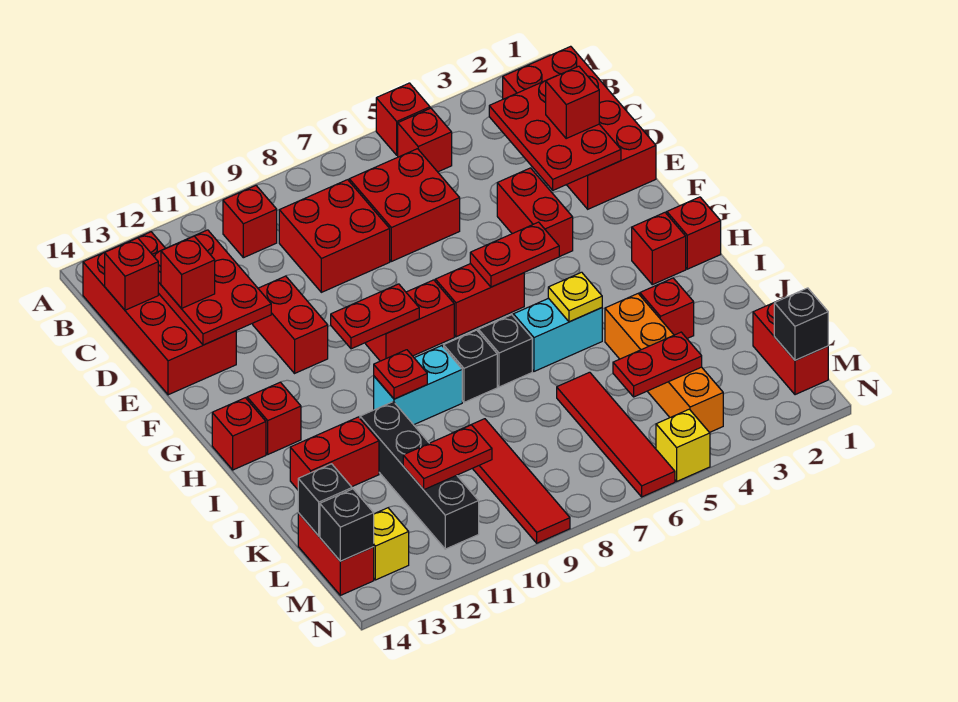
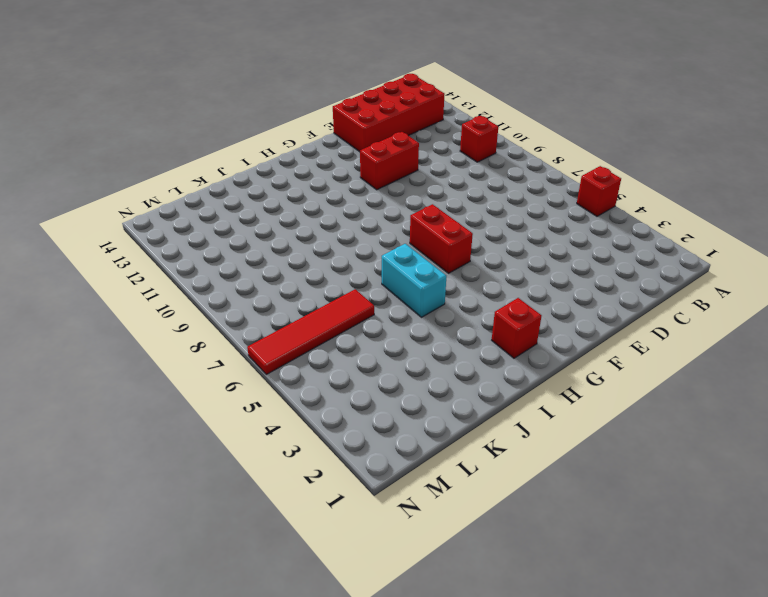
none -> red brick B1:E2 level 1
none -> red brick B5 level 1
none -> red brick C6:D7 level 1
none -> red brick C8:D9 level 1

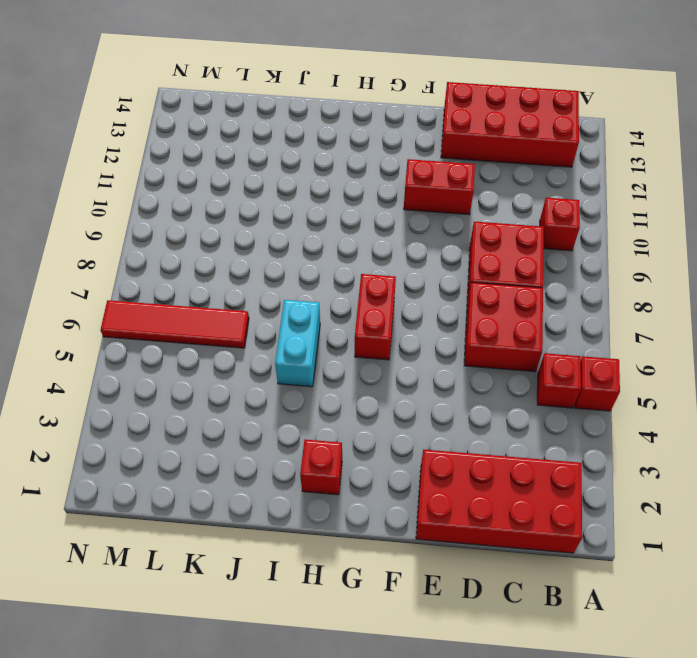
none -> red brick E4:F4 level 1
none -> red brick G8:G9 level 1
none -> red brick H1 level 1
none -> red brick H13 level 1

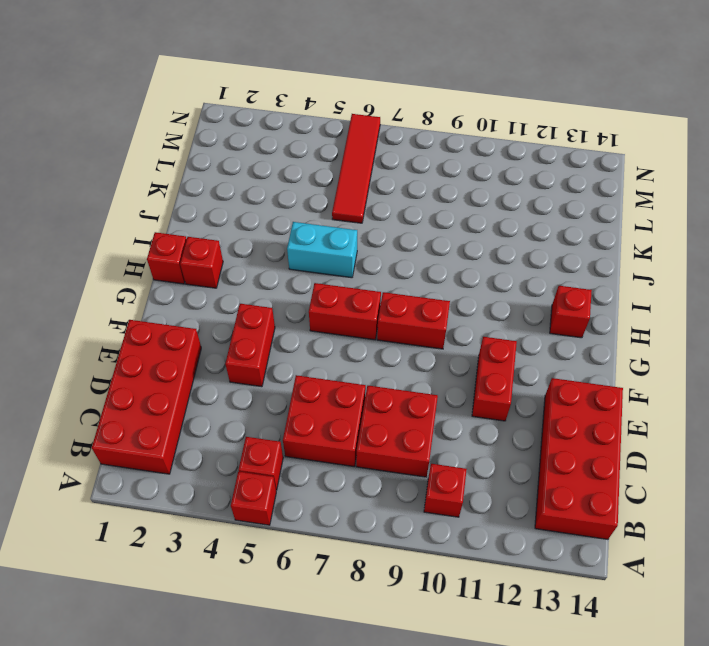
none -> red brick H14 level 1
none -> black brick I7 level 1
none -> black brick I8 level 1
none -> cyan brick I9:I10 level 1

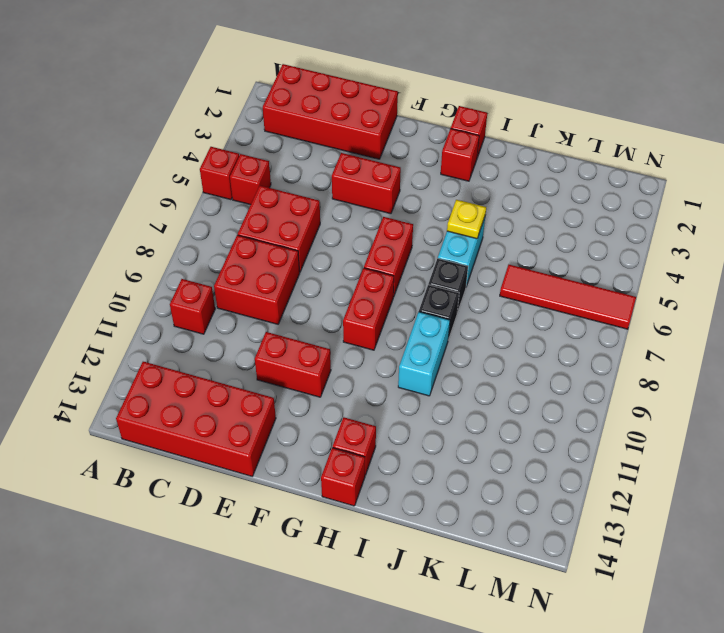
none -> red brick J3 level 1
none -> orange brick J4:M4 level 1
none -> black brick J11:M11 level 1
none -> red brick J12:J13 level 1

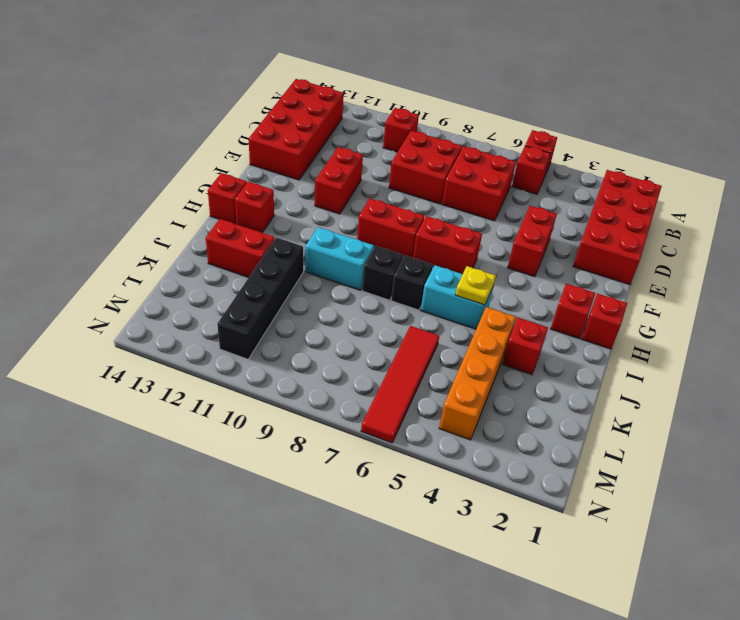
none -> red tile K9:N9 level 1
none -> red brick L1:M1 level 1
none -> red brick L14:M14 level 1
none -> yellow brick M13 level 1

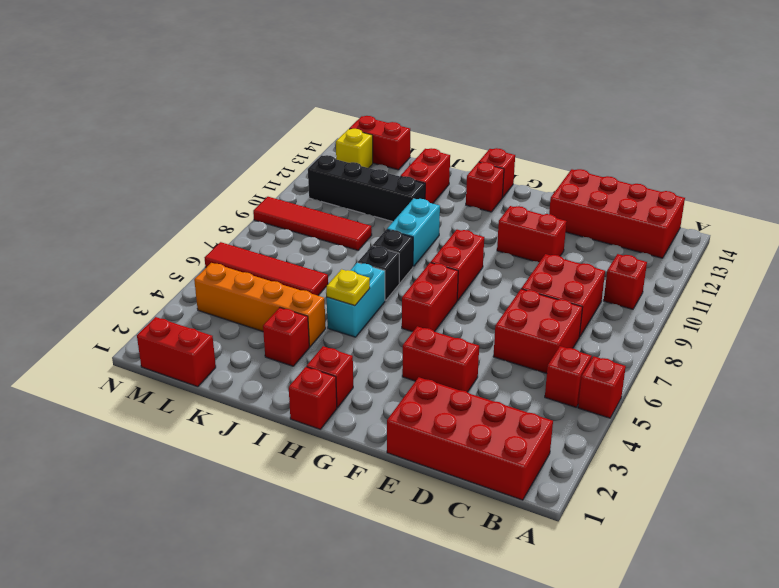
none -> yellow brick N5 level 1
none -> red plate C2:E3 level 2
none -> red plate C12:E13 level 2
none -> red brick C14 level 2

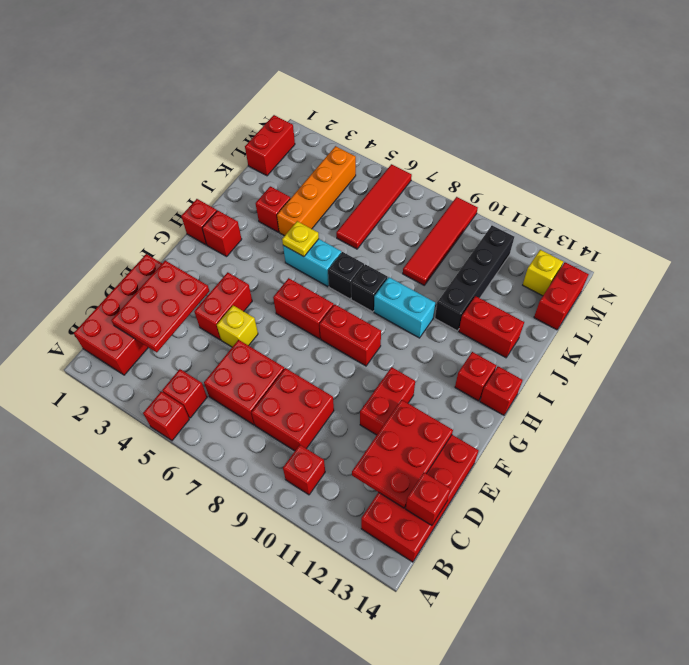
yellow brick E5 level 1 -> yellow brick N5 level 1
none -> red plate G5:G6 level 2
none -> red plate G9:G10 level 2
none -> red plate I10 level 2
none -> red plate L4:L5 level 2

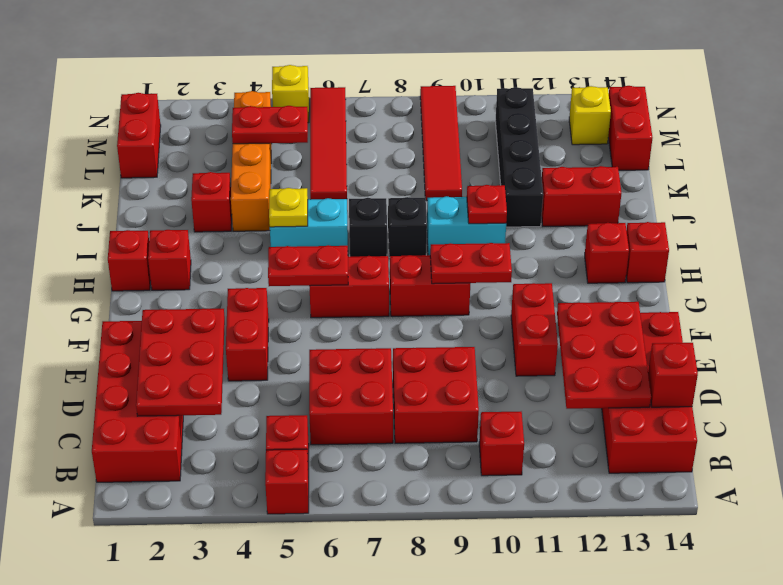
none -> red plate L10:L11 level 2
none -> black brick L14 level 2
none -> black brick M1 level 2
none -> black brick M14 level 2

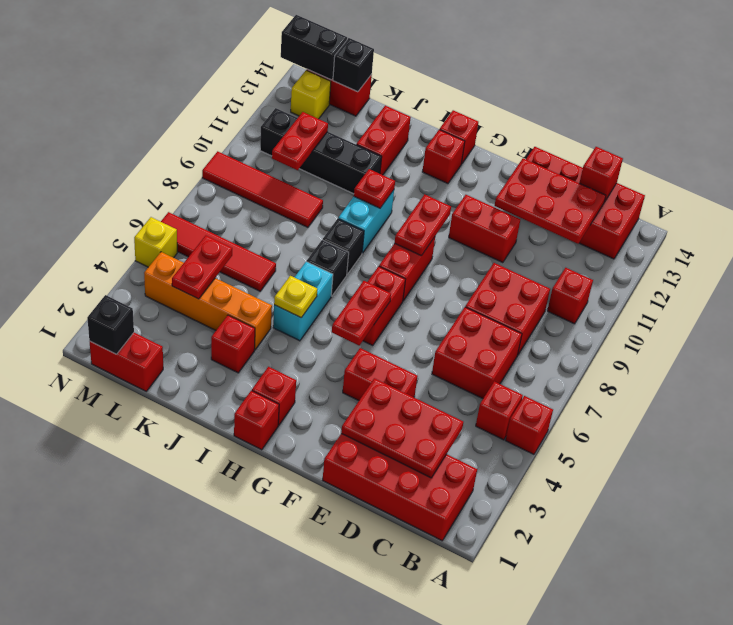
black brick M14:N14 level 2 -> black brick M14 level 2
none -> red brick D2 level 3
none -> red brick D13 level 3

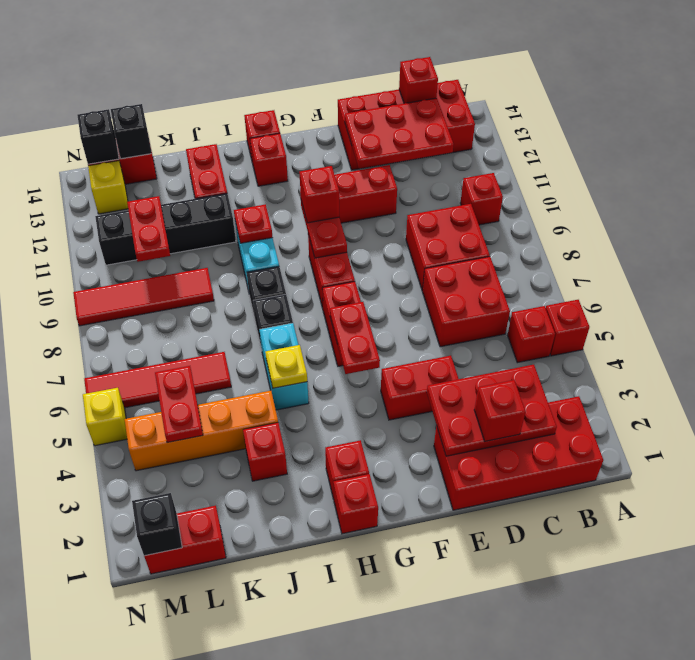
red brick G10 level 3 -> red brick D13 level 3

